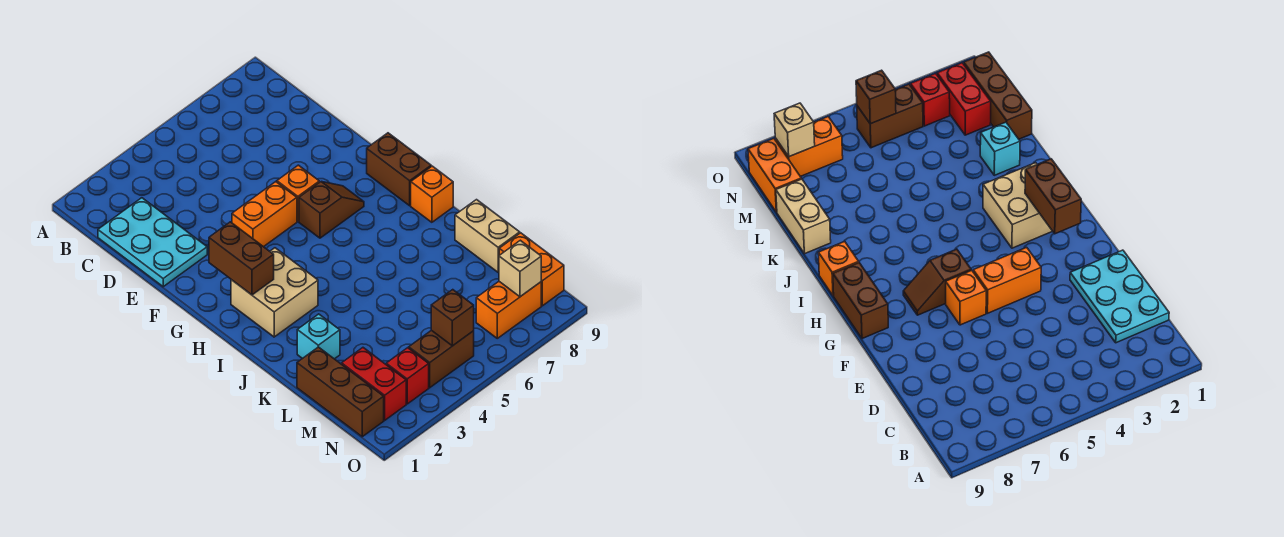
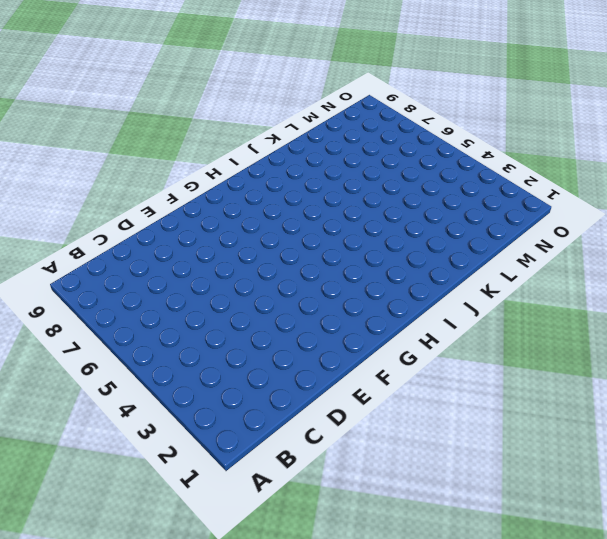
none -> cyan plate C1:E2 level 1
none -> orange brick F4:F5 level 1
none -> orange brick F6 level 1

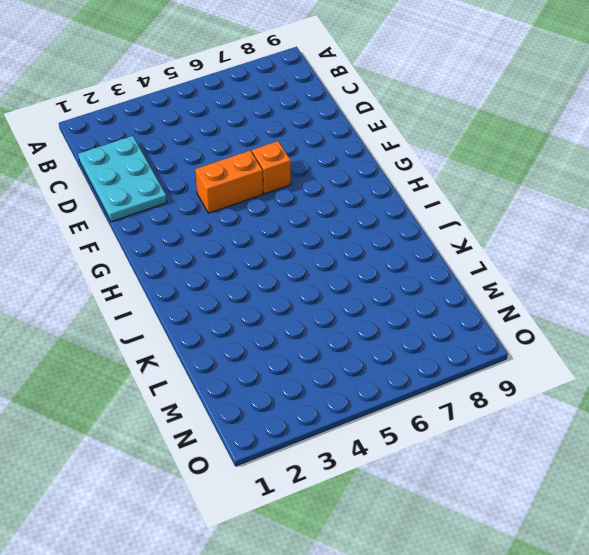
none -> brown slope G6:G7 level 1 top 6
none -> brown brick G9:H9 level 1
none -> tan brick H2:I3 level 1

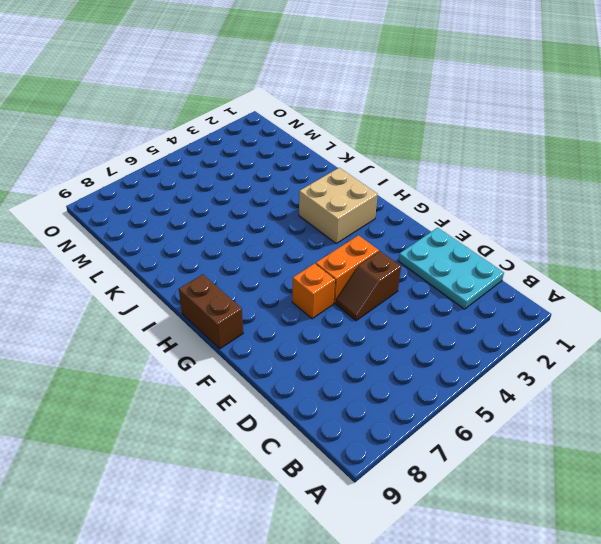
brown slope E4:E5 level 1 top 4 -> brown slope G6:G7 level 1 top 6
none -> orange brick I9 level 1
none -> cyan brick K2 level 1
none -> tan brick K9:L9 level 1

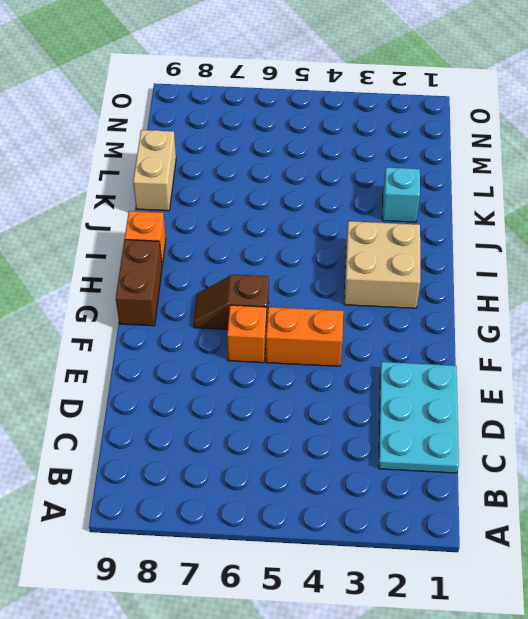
none -> brown brick L1:N1 level 1
none -> red brick M2:N2 level 1
none -> orange brick M9:N9 level 1

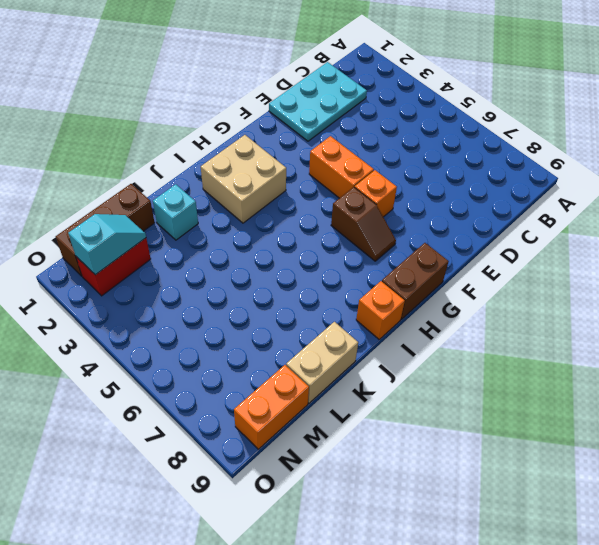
cyan slope M2:N2 level 2 top N -> none
none -> red brick N3 level 1
none -> brown brick N4:N5 level 1
none -> orange brick N7:N8 level 1

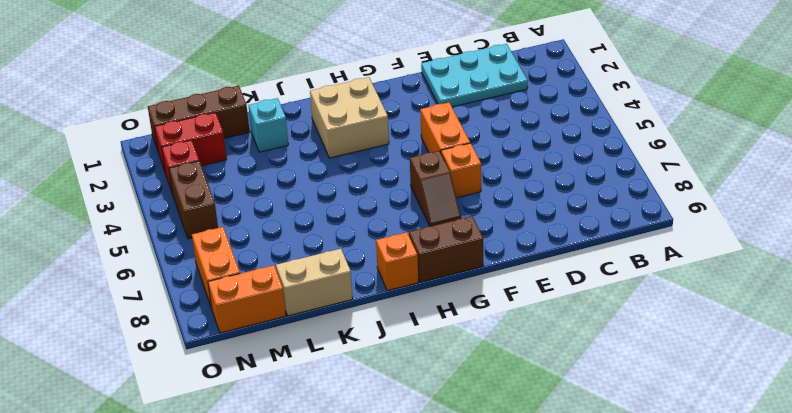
none -> brown brick G2:H2 level 2
none -> brown brick N5 level 2
none -> tan brick N8 level 2

